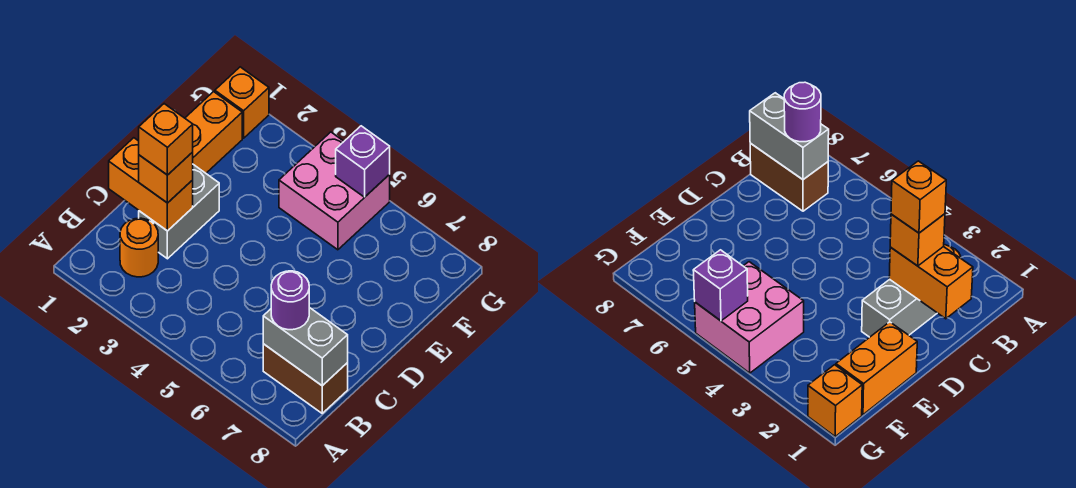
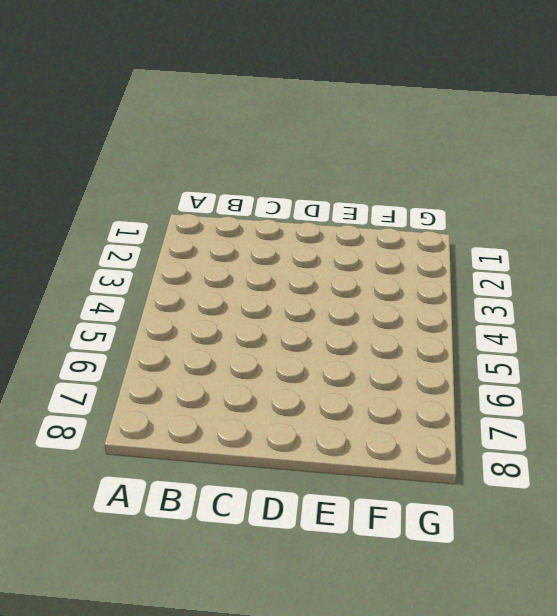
none -> orange round brick B2 level 1
none -> brown brick B7:B8 level 1
none -> grey brick C2:D2 level 1

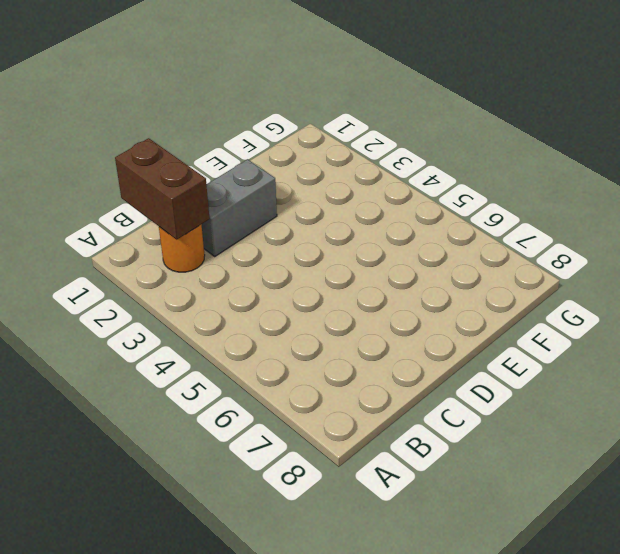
brown brick B1:B2 level 2 -> brown brick B7:B8 level 1
none -> orange brick E1:F1 level 1
none -> pink brick F4:G5 level 1
none -> orange brick G1 level 1

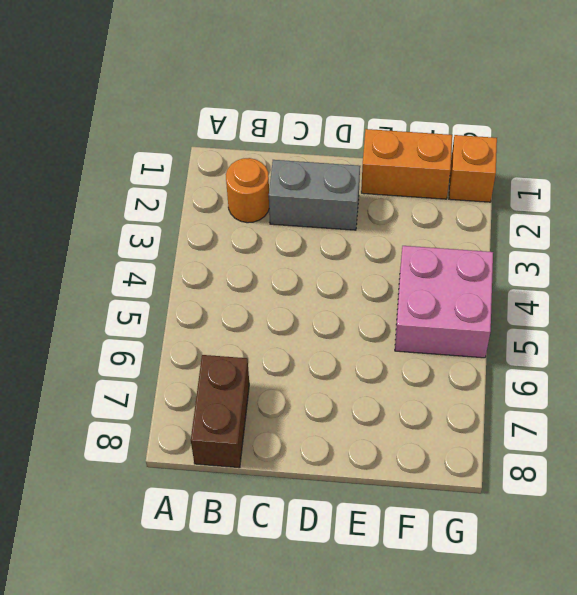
none -> grey brick B7:B8 level 2
none -> orange brick C1:C2 level 2
none -> purple brick G5 level 2

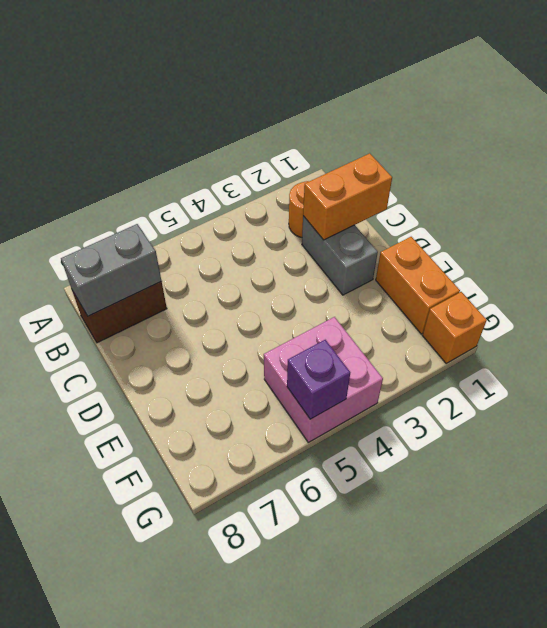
none -> purple round brick B7 level 3
none -> orange brick C2 level 3
none -> orange brick C2 level 4

